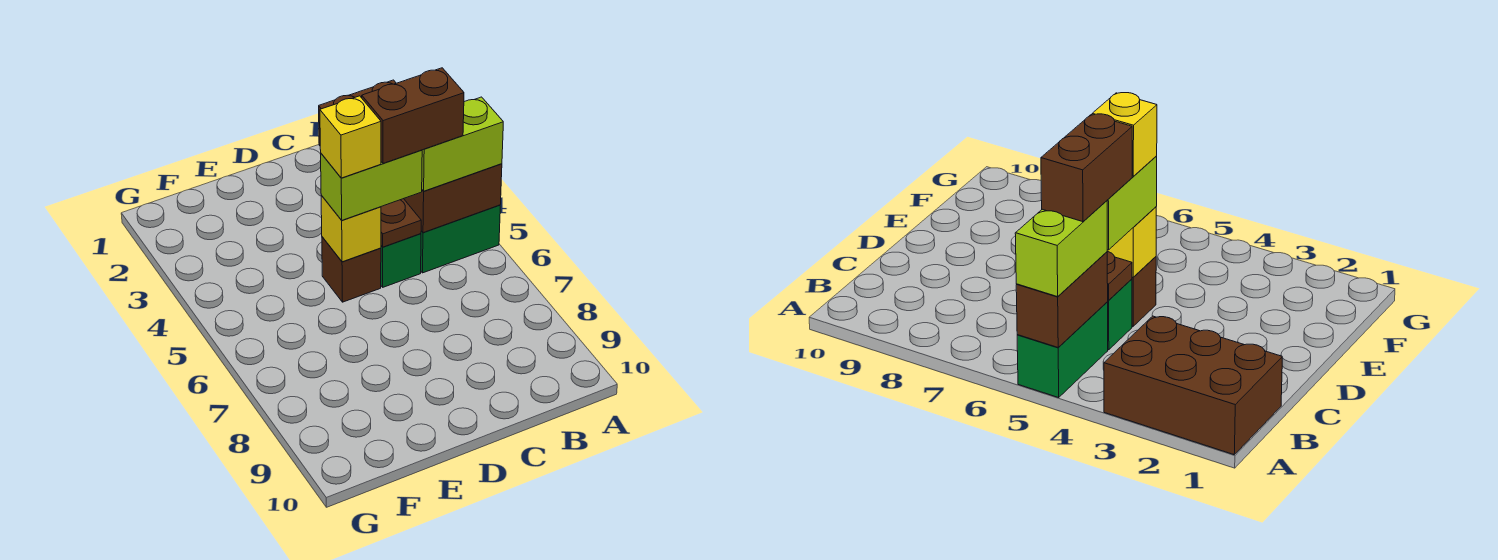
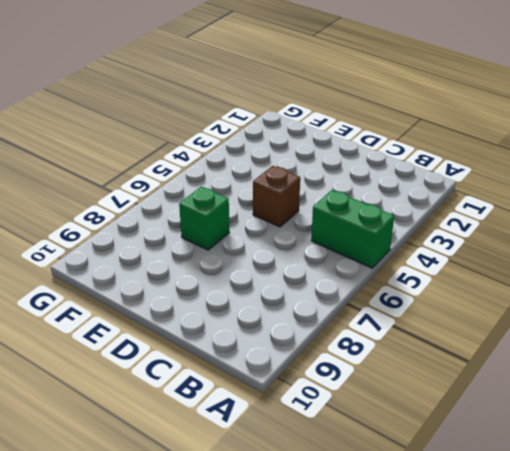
green brick E7 level 1 -> green brick C5 level 1
none -> brown brick A1:B3 level 1
none -> brown brick A5:B5 level 2

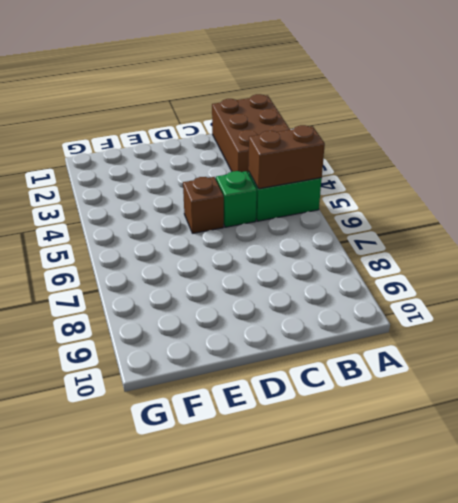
none -> brown plate C5 level 2
none -> yellow brick D5 level 2

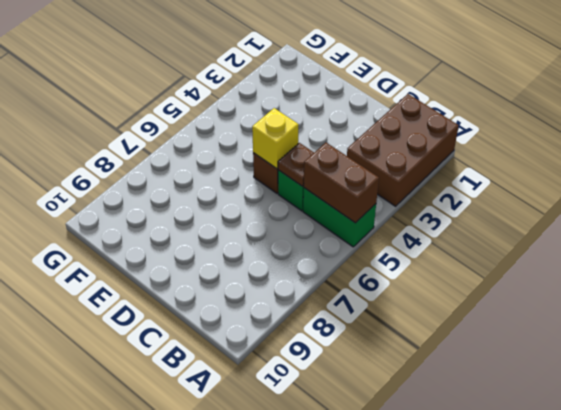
none -> lime brick A5:B5 level 3
none -> lime brick C5:D5 level 3

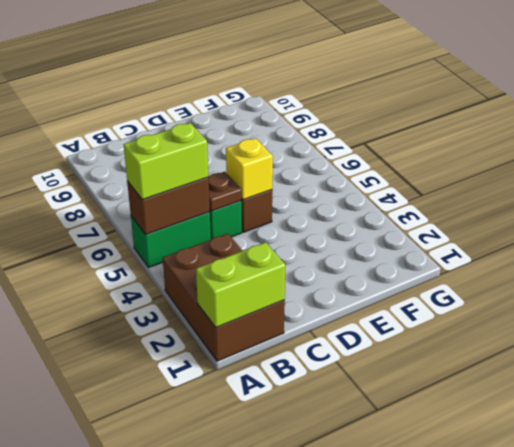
lime brick A1:B1 level 2 -> lime brick C5:D5 level 3
none -> brown brick B5:C5 level 4
none -> yellow brick D5 level 4

